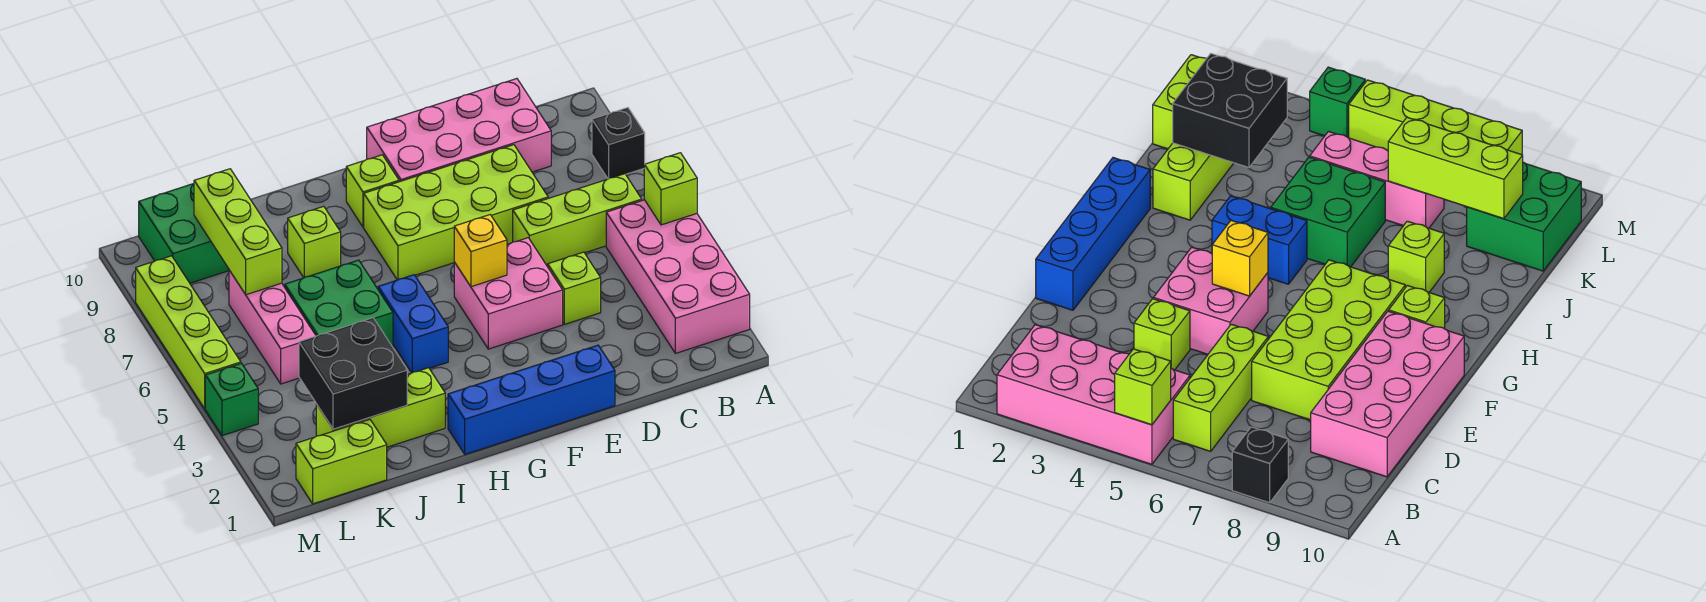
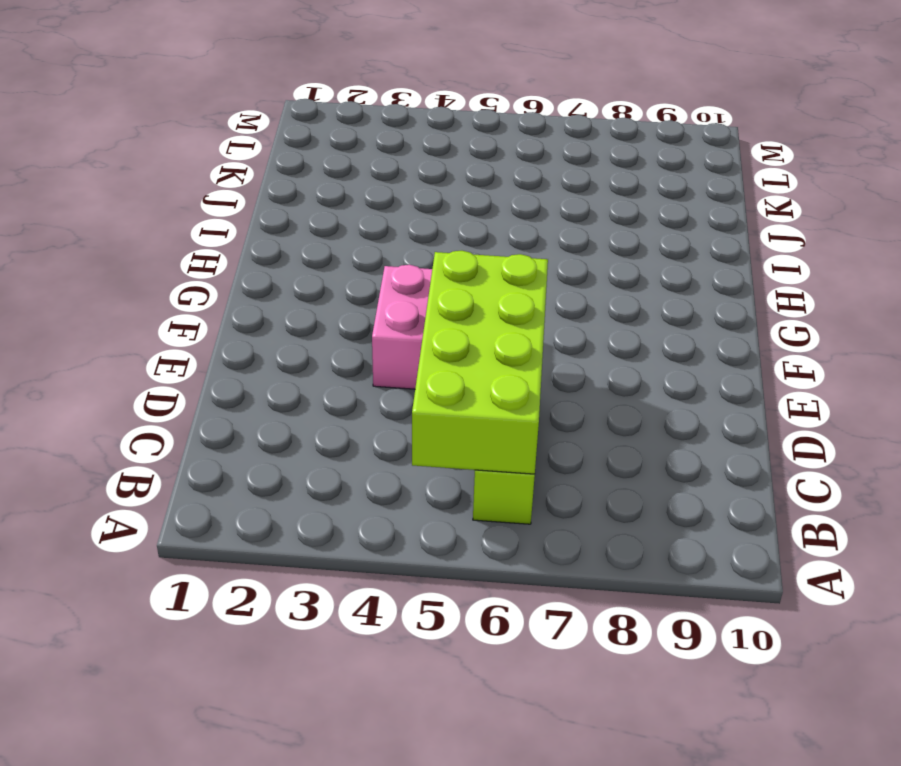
lime brick B5:E6 level 2 -> lime brick D7:G8 level 1
none -> pink brick A2:B5 level 1
none -> black brick A8 level 1
none -> pink brick C9:F10 level 1

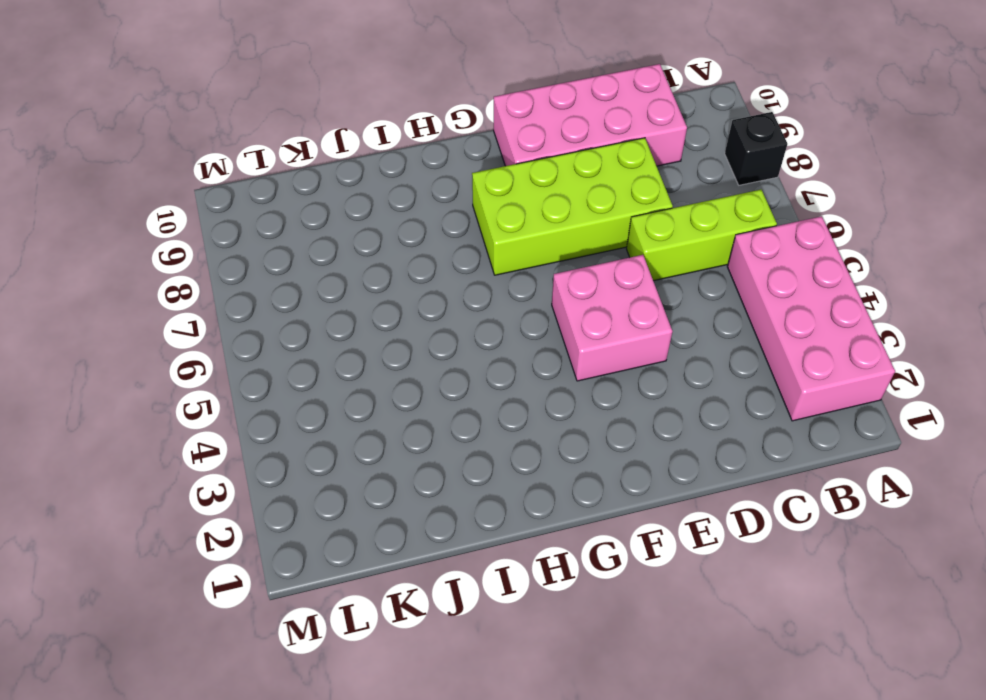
none -> lime brick D4 level 1
none -> blue brick E1:H1 level 1
none -> lime brick G9 level 1

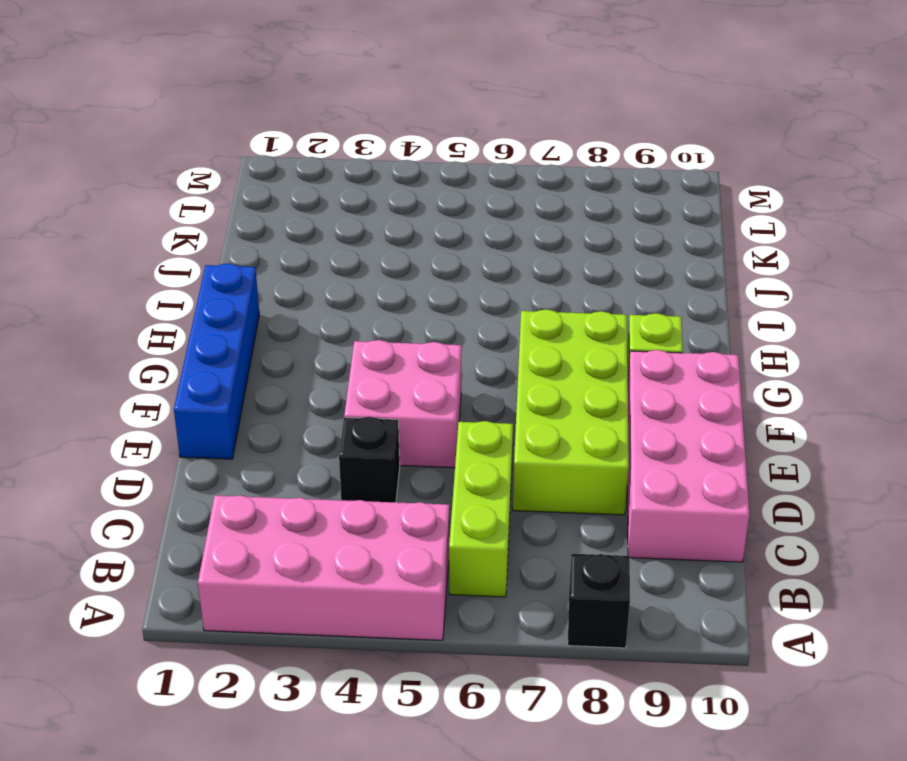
black brick D4 level 1 -> lime brick D4 level 1
none -> blue brick H4:H5 level 1
none -> lime brick I2:K2 level 1
none -> green brick I5:J6 level 1

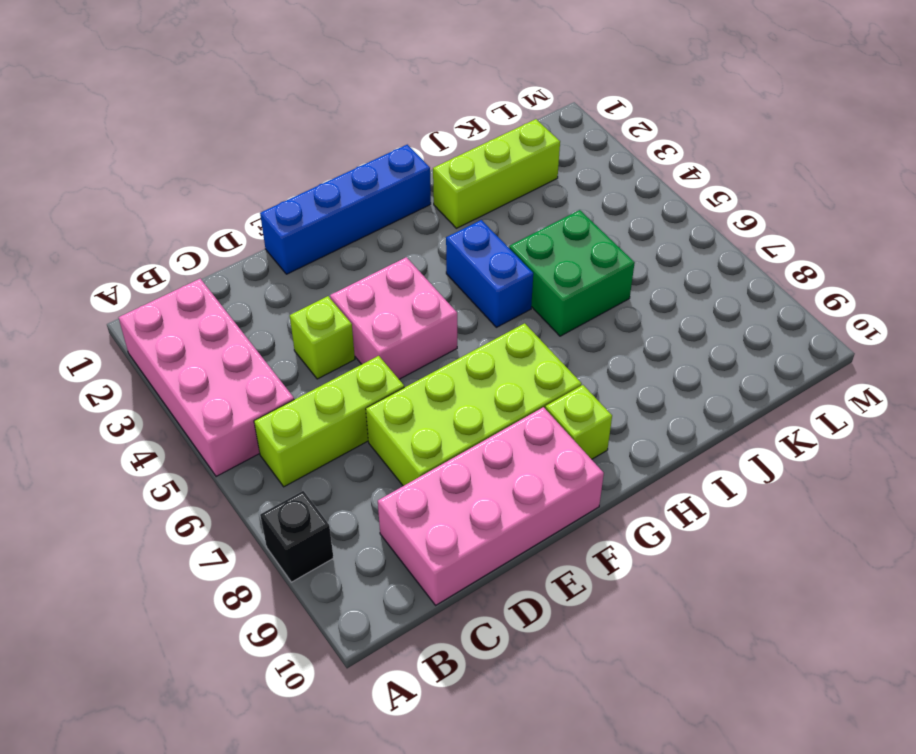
none -> lime brick I8 level 1
none -> lime brick K1:L1 level 1
none -> pink brick K5:K7 level 1

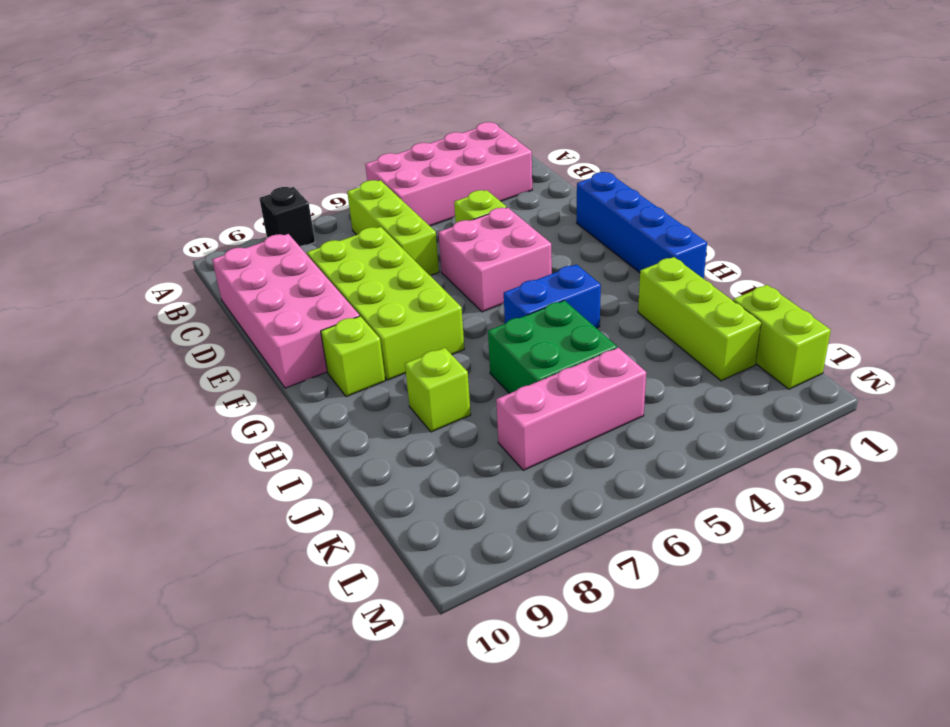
none -> green brick K9:L10 level 1
none -> green brick M4 level 1
none -> lime brick M5:M8 level 1

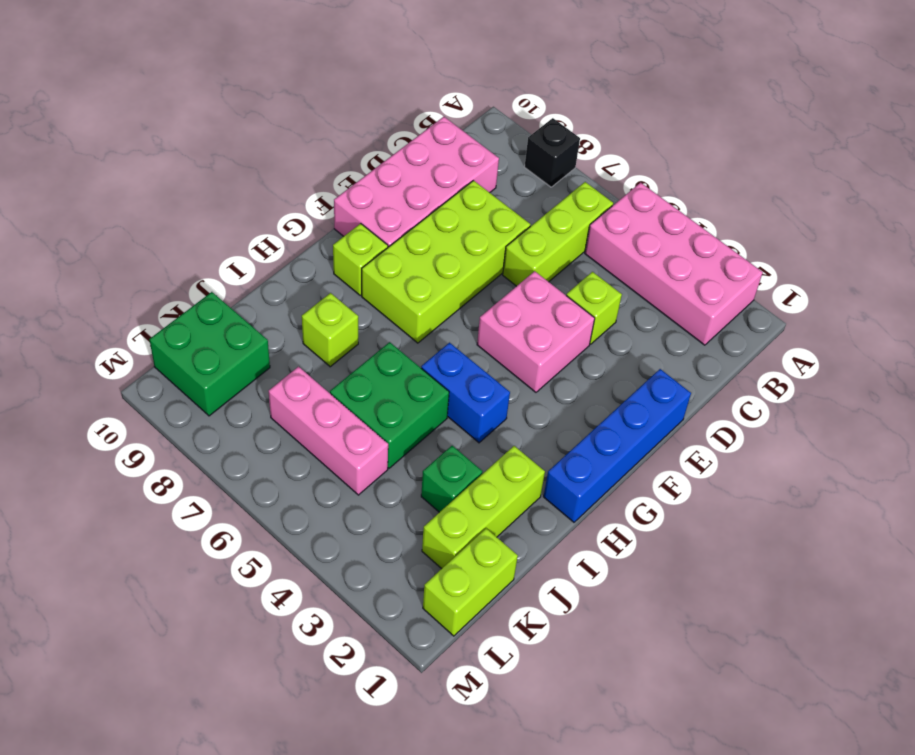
green brick J3 level 1 -> green brick M4 level 1
none -> lime brick M5:M8 level 1
none -> lime brick A5 level 2
none -> yellow brick F5 level 2

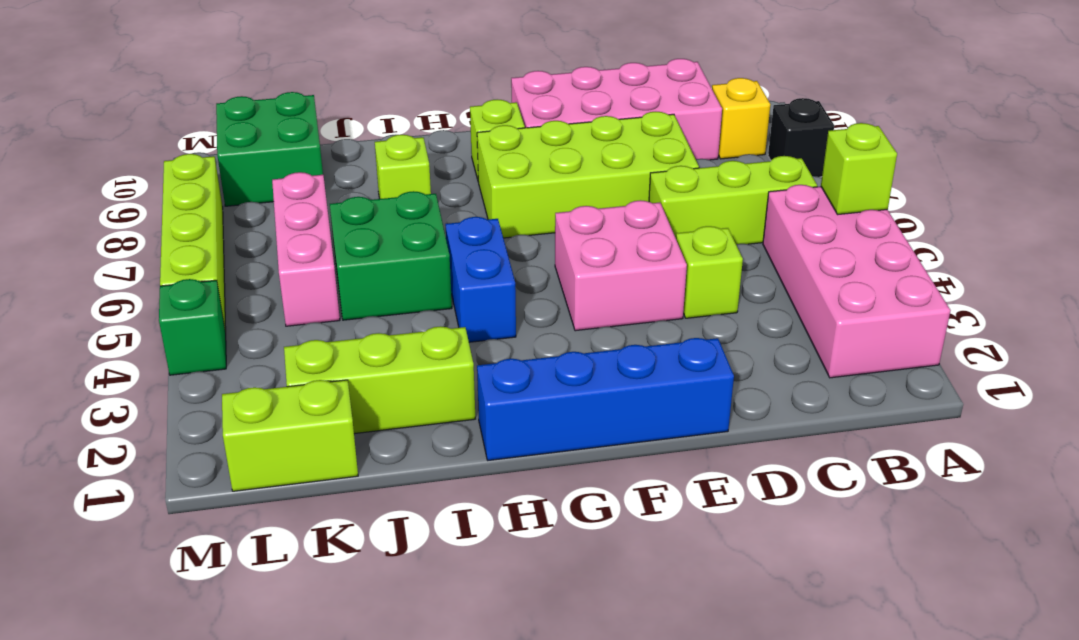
yellow brick B9 level 1 -> yellow brick F5 level 2
none -> black brick J2:K3 level 2
none -> lime brick K7:K9 level 2

